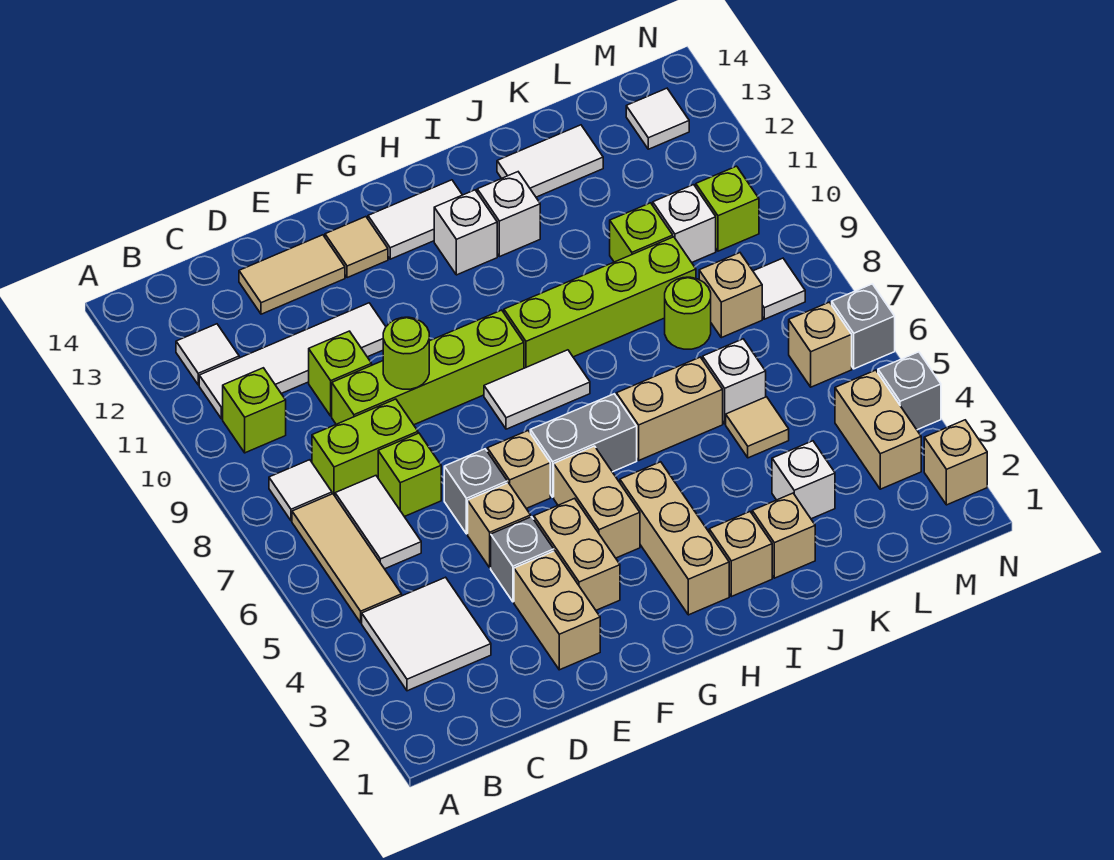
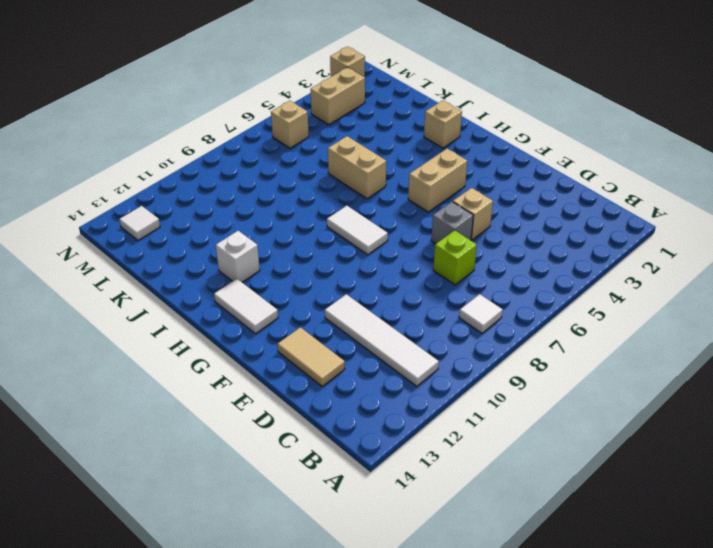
none -> white tile B3:C4 level 1
none -> tan tile B5:B7 level 1
none -> lime brick B10 level 1
none -> white tile B12 level 1

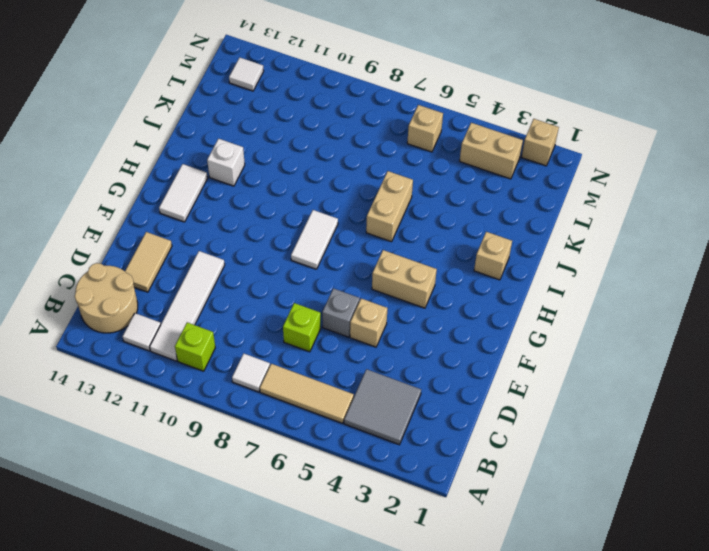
grey tile B3:C4 level 1 -> white tile B3:C4 level 1
tan round brick B13:C14 level 1 -> none
none -> white tile C6:C7 level 1
none -> lime brick C8:D8 level 1
none -> lime brick D9:G9 level 1
none -> lime brick D10 level 1

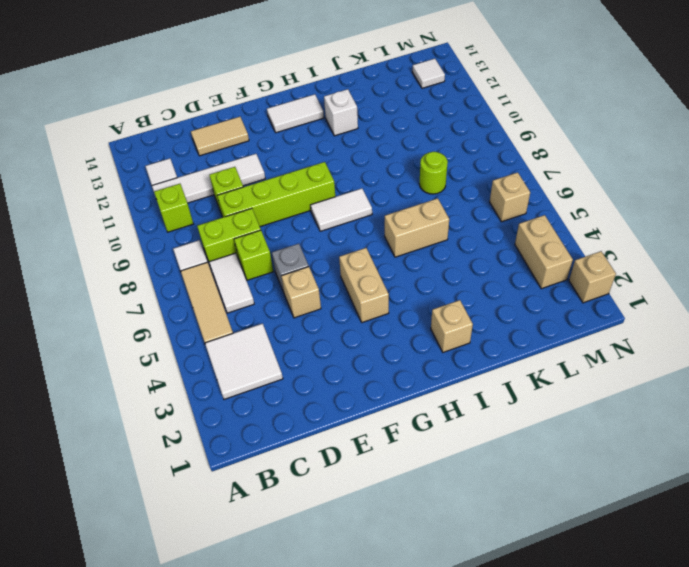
none -> tan brick E2:E3 level 1
none -> grey brick E4 level 1
none -> tan brick F3:F4 level 1
none -> tan brick F6 level 1

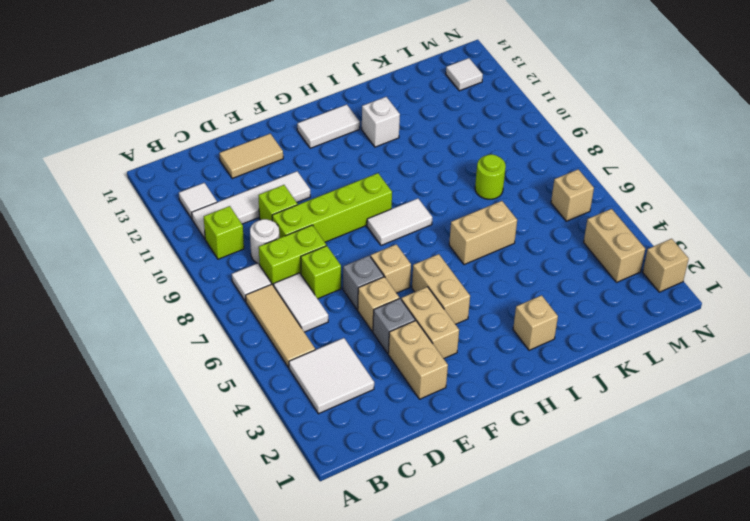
white round brick C9 level 1 -> none
none -> tan tile F13 level 1
none -> grey brick G6:H6 level 1
none -> tan brick H2:H4 level 1
none -> lime brick H9:K9 level 1

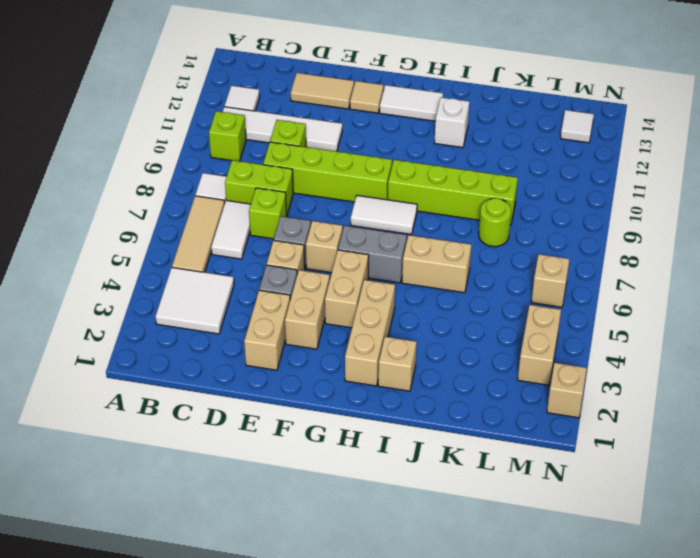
none -> white brick H12 level 1
none -> tan brick J2 level 1
none -> white tile J13:K13 level 1
none -> white brick K3 level 1

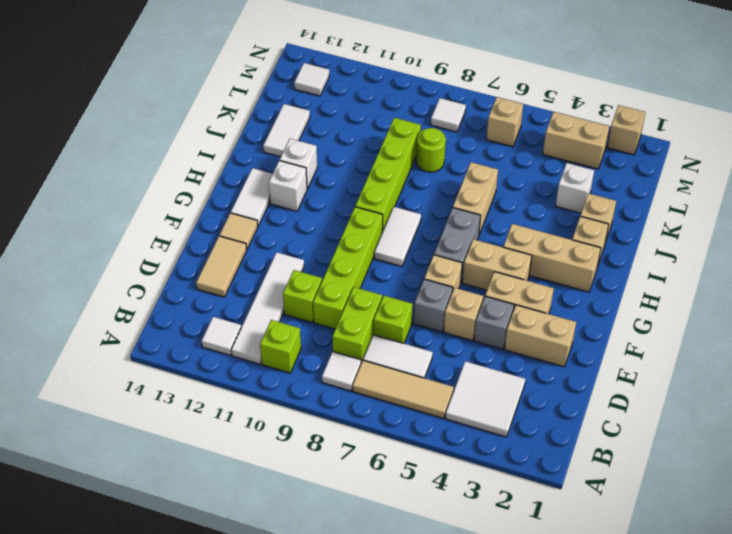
none -> tan tile K5 level 1
none -> white brick K6 level 1
none -> lime brick K10 level 1
none -> tan brick L8 level 1

